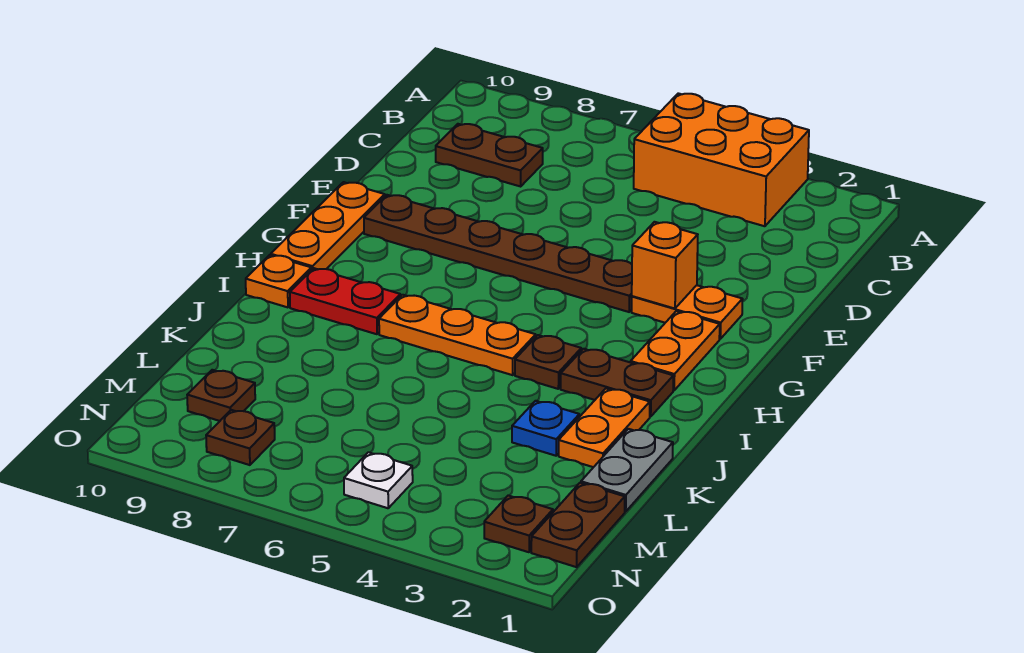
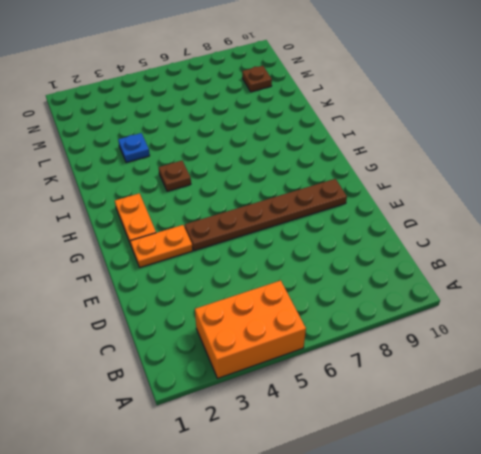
none -> brown plate C8:C9 level 1
none -> orange plate F10:H10 level 1
none -> brown plate I2:I3 level 1

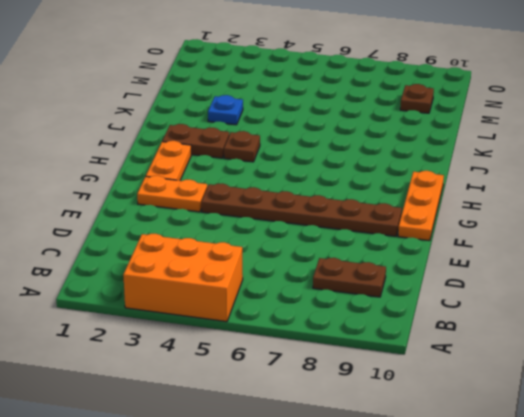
none -> orange plate I5:I7 level 1
none -> red plate I8:I9 level 1
none -> orange plate I10 level 1

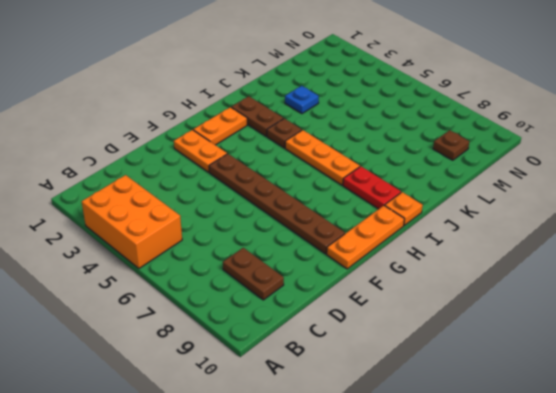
none -> orange plate J2:K2 level 1
none -> grey plate K1:L1 level 1
none -> brown plate M1:N1 level 1

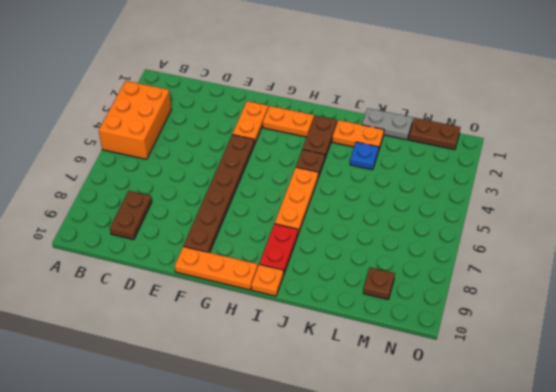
none -> brown plate N2 level 1
none -> white plate N5 level 1
none -> brown plate N8 level 1

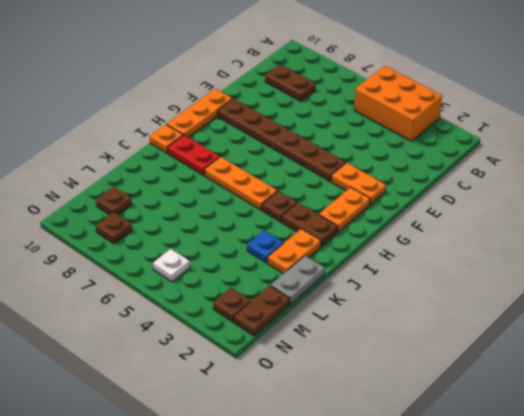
none -> orange brick F3 level 2

